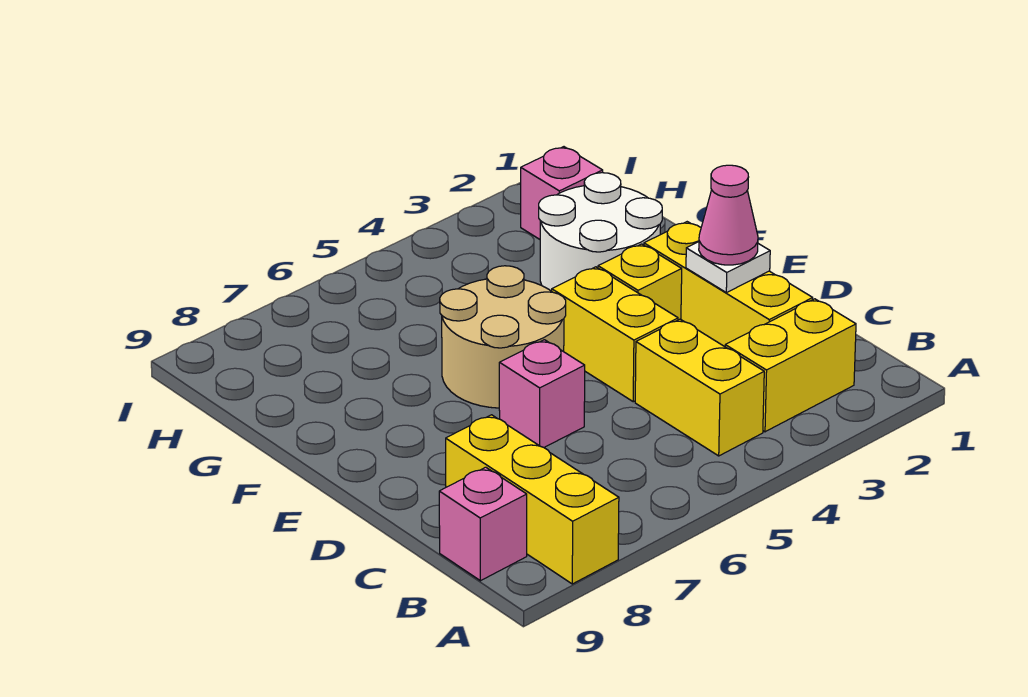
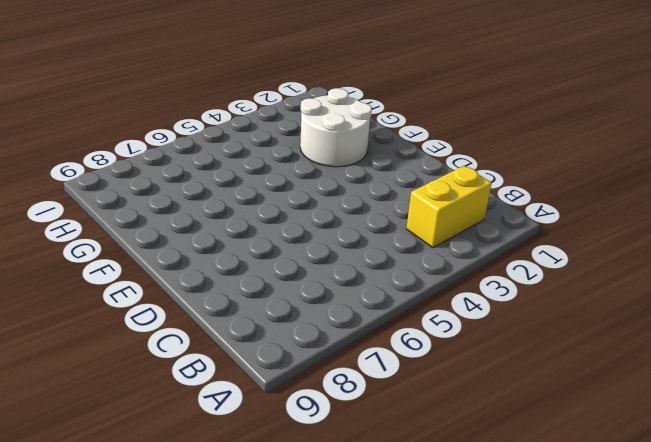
none -> yellow brick A8:C8 level 1
none -> yellow brick B4:C4 level 1
none -> pink brick B9 level 1

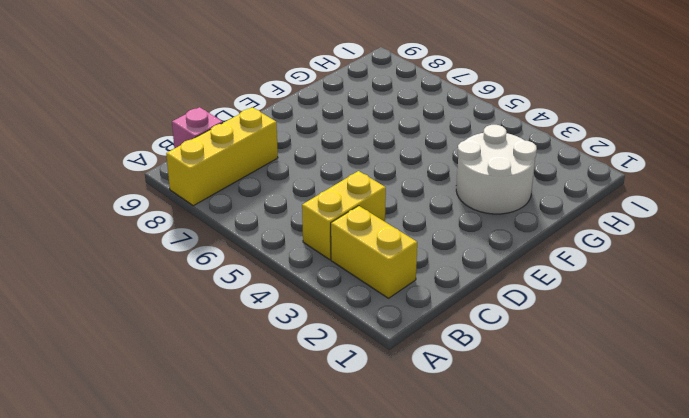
none -> yellow brick C2:E2 level 1
none -> yellow brick D4:E4 level 1
none -> pink brick D6 level 1

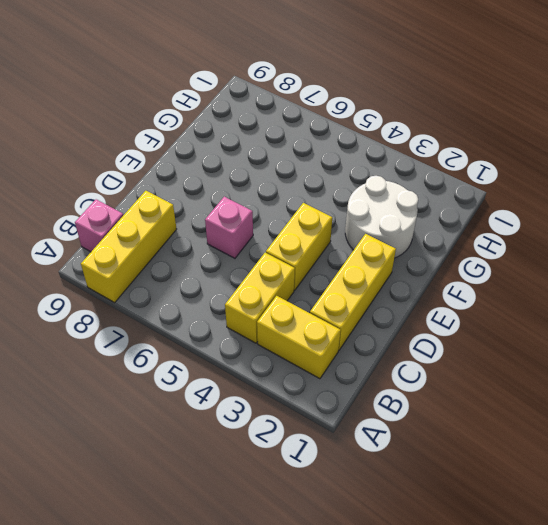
none -> yellow brick E3 level 1
none -> tan round brick E5:F6 level 1
none -> pink brick H2 level 1

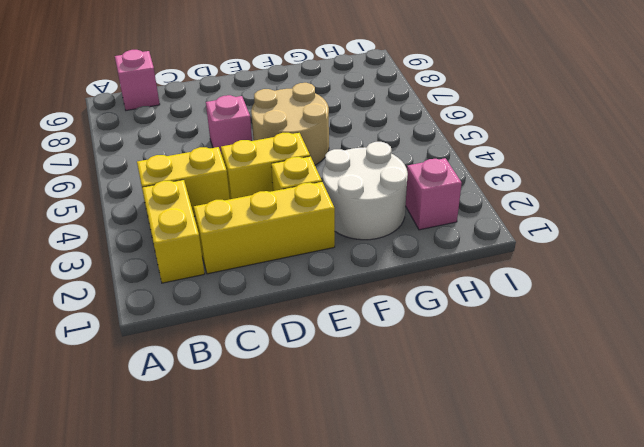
none -> yellow brick A8:C8 level 1
none -> white plate D2 level 2
none -> pink cone D2 level 3

